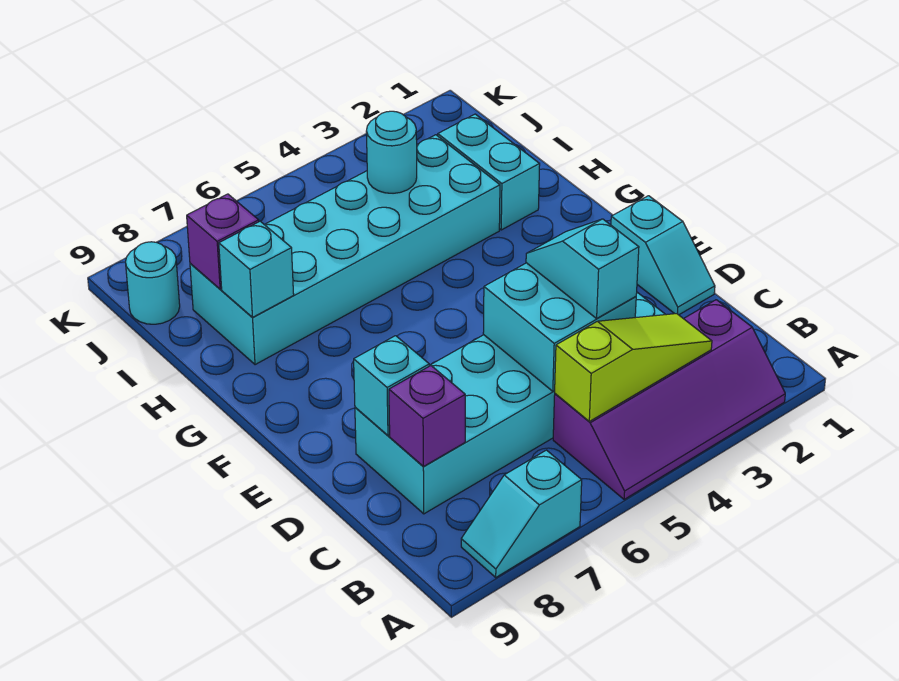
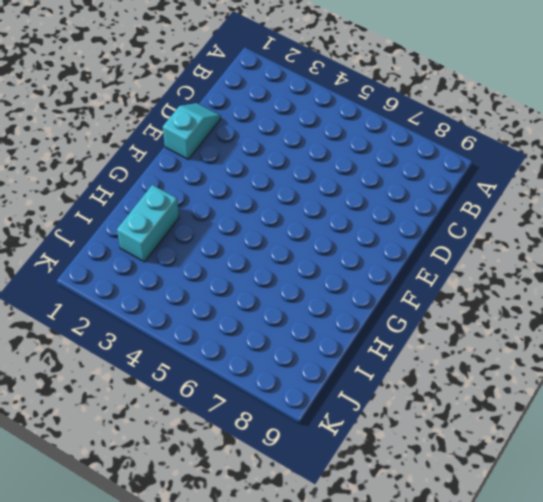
none -> purple slope A2:B5 level 1 top B
none -> cyan slope A7:A8 level 1 top 7
none -> cyan brick C3:D8 level 1

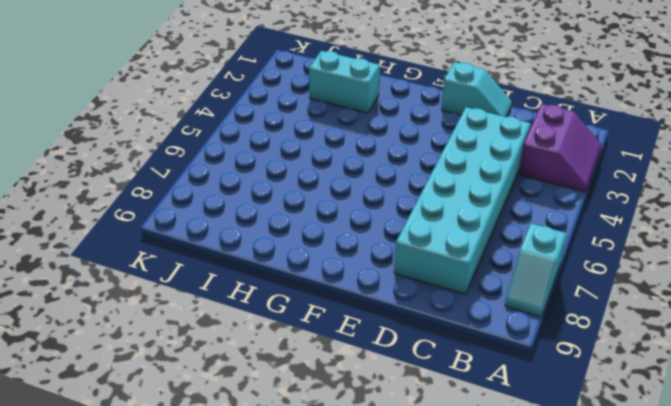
purple slope A2:B3 level 1 top B -> purple slope A2:B5 level 1 top B
none -> cyan brick H3:I8 level 1
none -> cyan round brick J9 level 1
none -> lime slope B3:B5 level 2 top 5

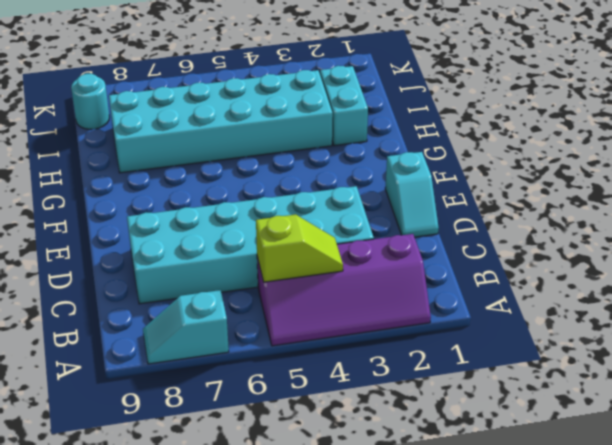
lime slope B4:B5 level 2 top 5 -> lime slope B3:B5 level 2 top 5
none -> cyan brick C4:D5 level 2
none -> purple brick C8 level 2
none -> cyan brick D8 level 2

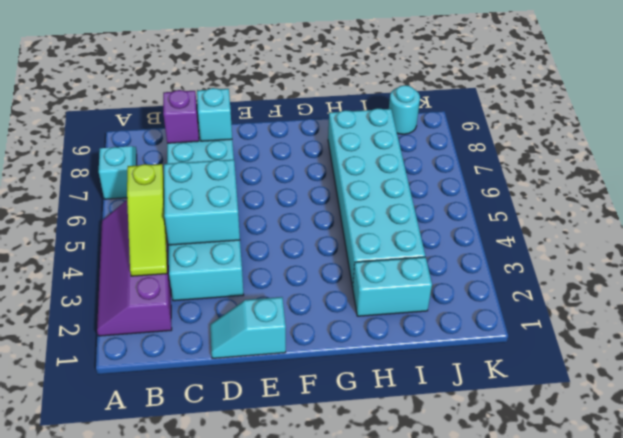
none -> cyan brick H8 level 2
none -> cyan round brick I4 level 2
none -> purple brick I8 level 2

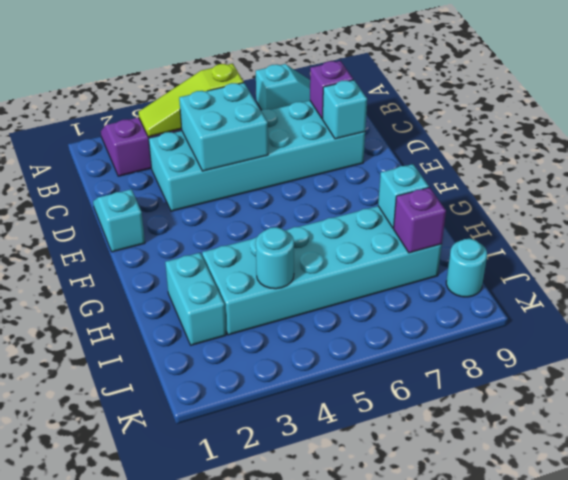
none -> cyan slope C4:D4 level 3 top C

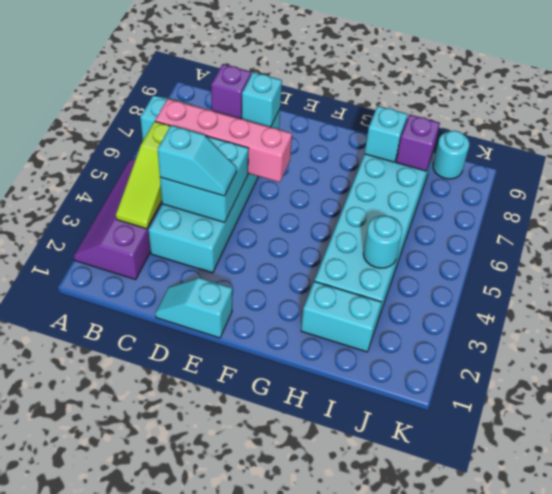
pink brick B6:E6 level 2 -> none

